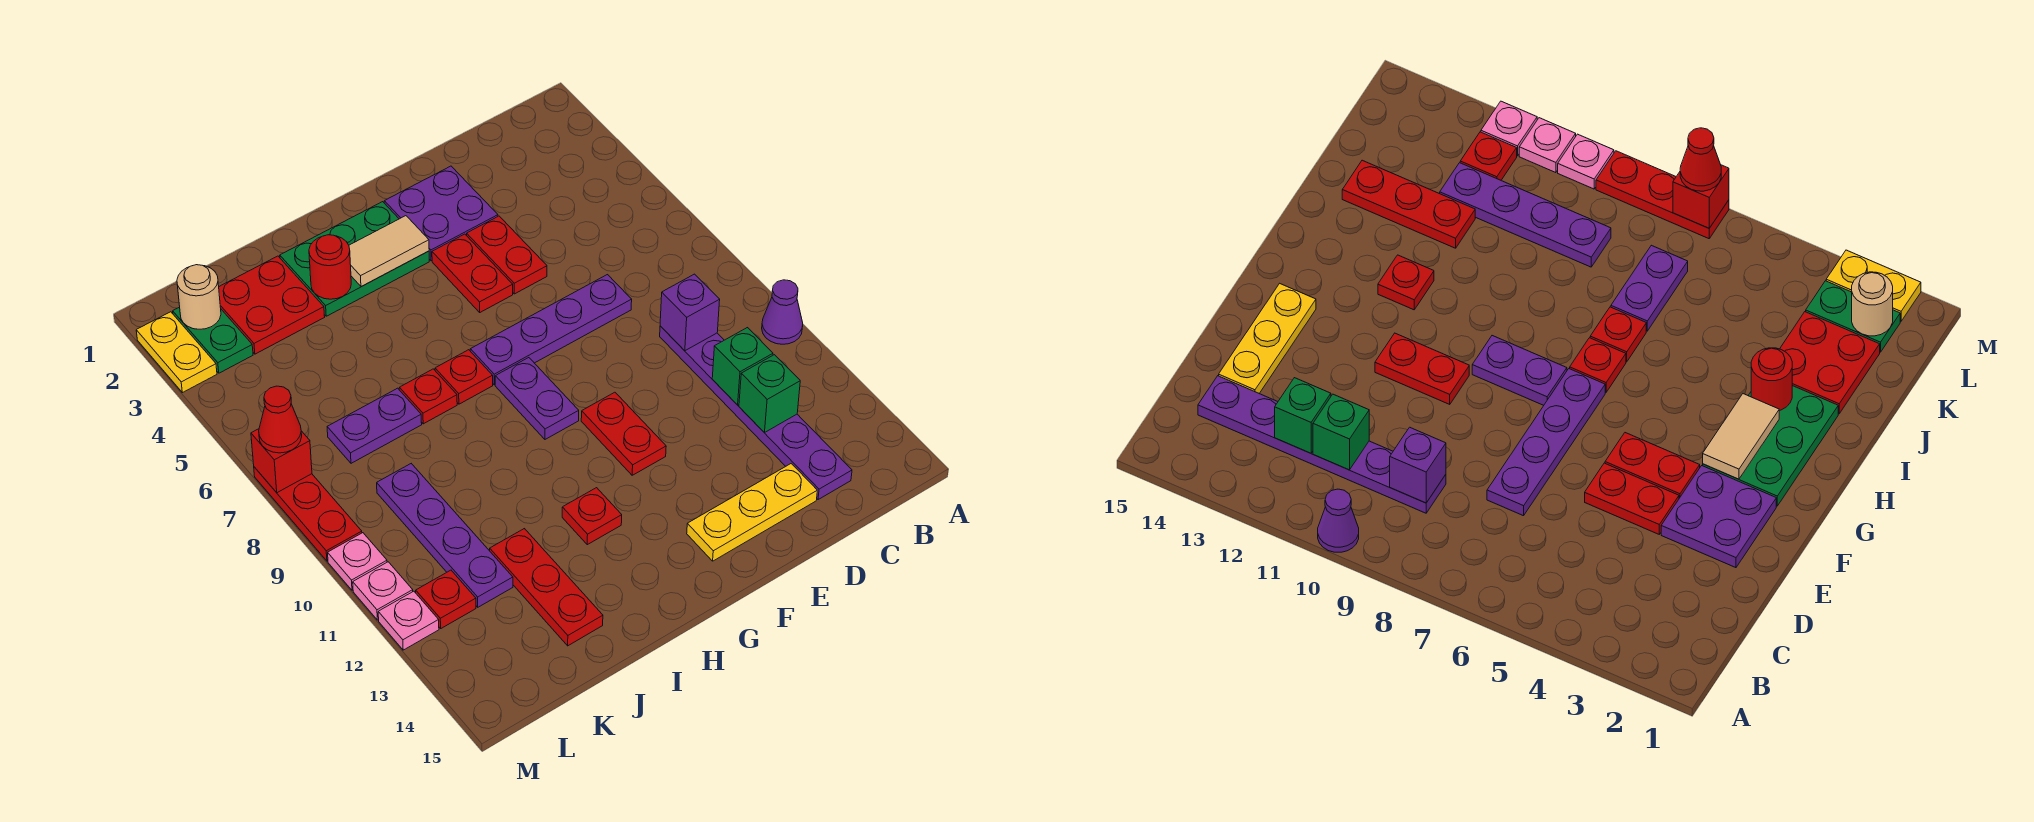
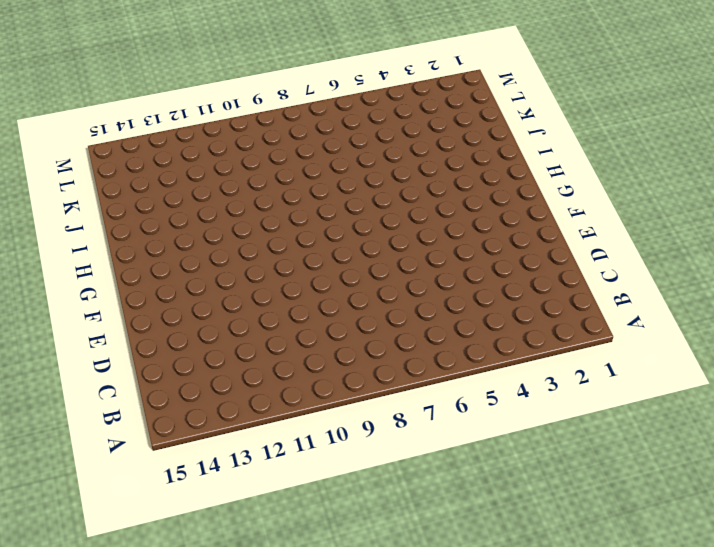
none -> purple cone A10 level 1
none -> purple plate C9:C14 level 1
none -> purple plate D7:G7 level 1
none -> yellow plate D14:F14 level 1

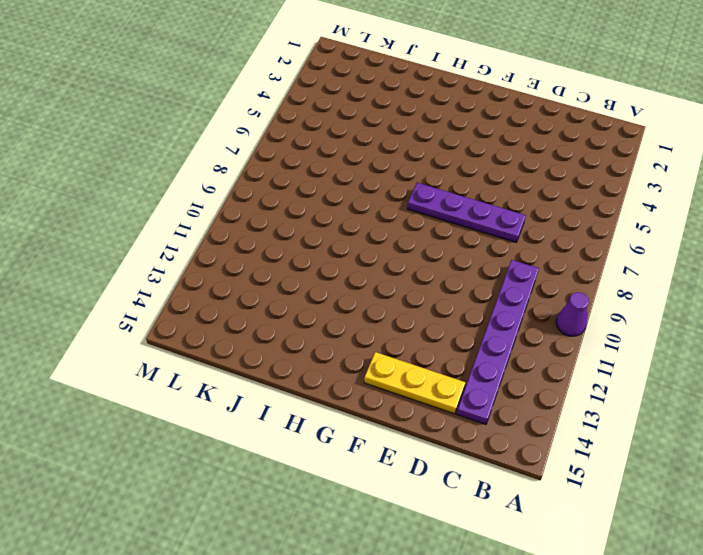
none -> purple plate E2:F3 level 1
none -> red plate E4:E5 level 1
none -> red plate F4:F5 level 1
none -> red plate F10:F11 level 1

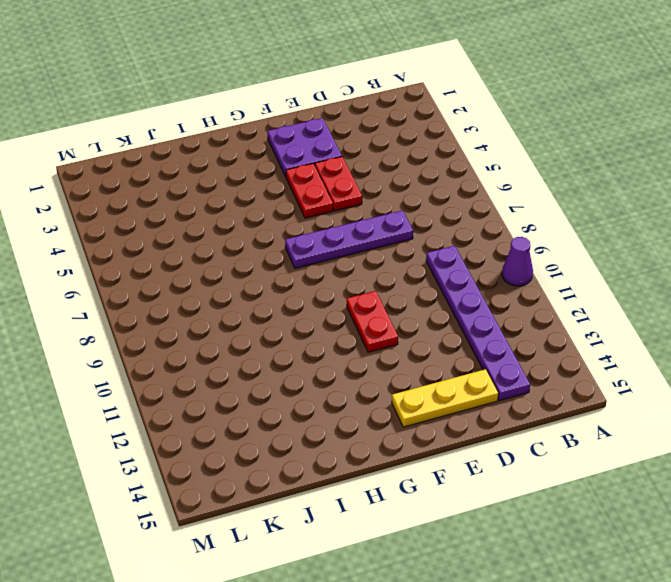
none -> green plate G2:I3 level 1
none -> purple plate G8:G9 level 1
none -> red plate H7 level 1
none -> red plate H12 level 1

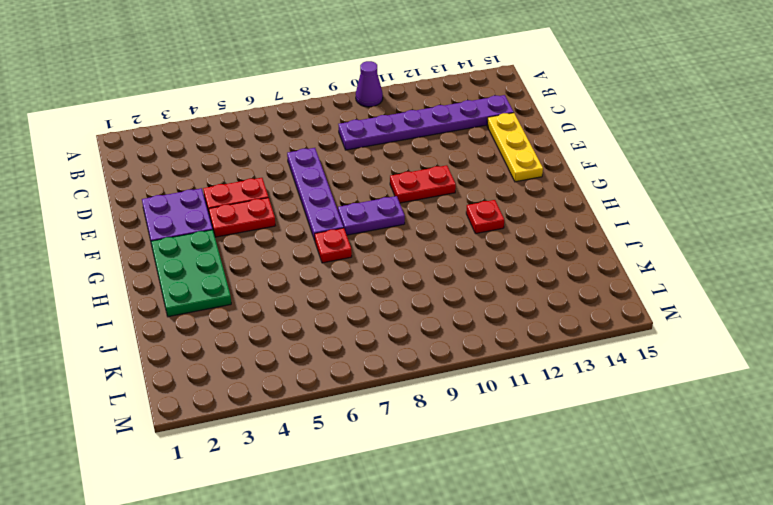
none -> red plate I7 level 1
none -> red plate J2:K3 level 1
none -> purple plate J7:K7 level 1
none -> red plate J12:J14 level 1

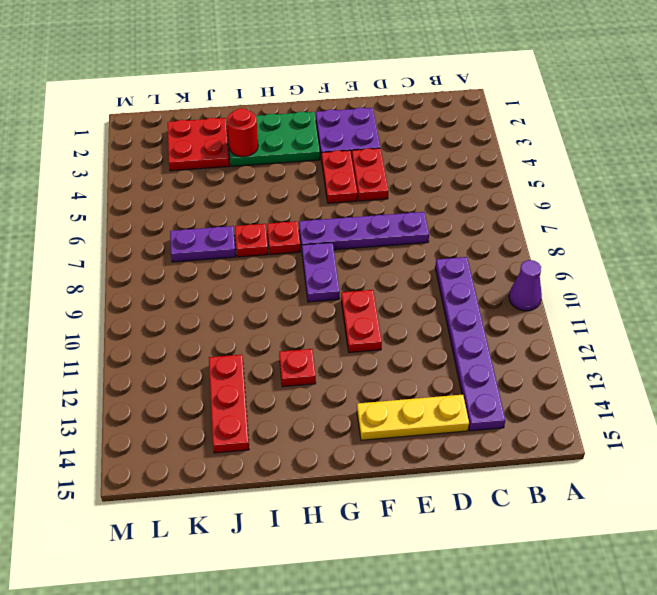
none -> purple plate K9:K12 level 1
none -> green plate L2:L3 level 1
none -> red plate L12 level 1
none -> yellow plate M2:M3 level 1

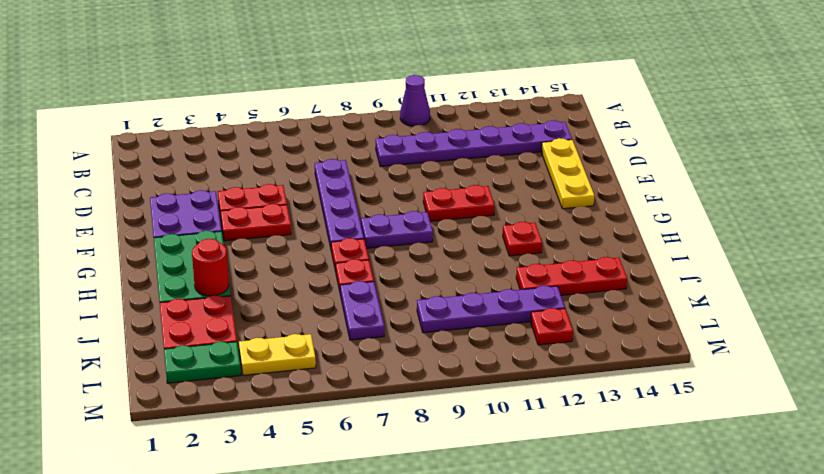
yellow plate L4:L5 level 1 -> yellow plate M2:M3 level 1
none -> red plate M7:M9 level 1
none -> pink plate M10 level 1
none -> pink plate M11 level 1
none -> pink plate M12 level 1

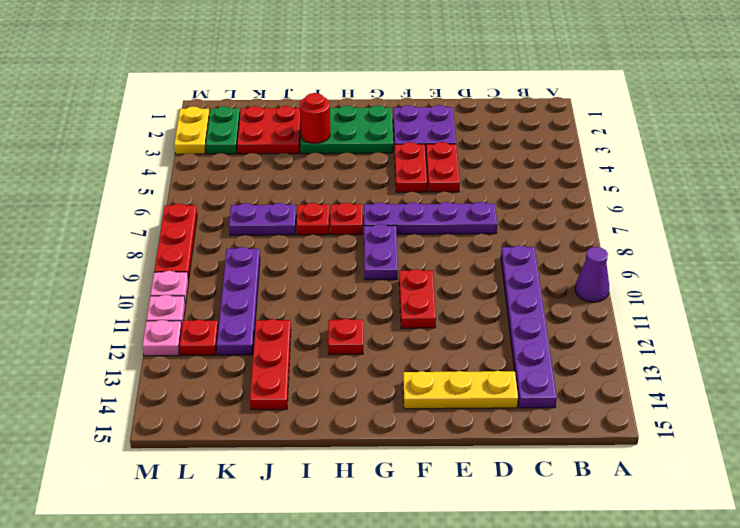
none -> purple brick C9 level 2
none -> green brick C11 level 2
none -> green brick C12 level 2
none -> tan tile G3:H3 level 2

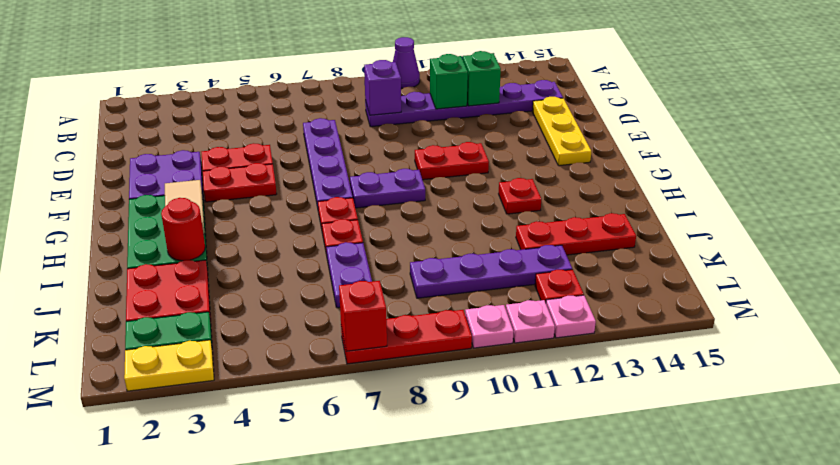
none -> tan round brick L2 level 2
none -> red cone M7 level 3

